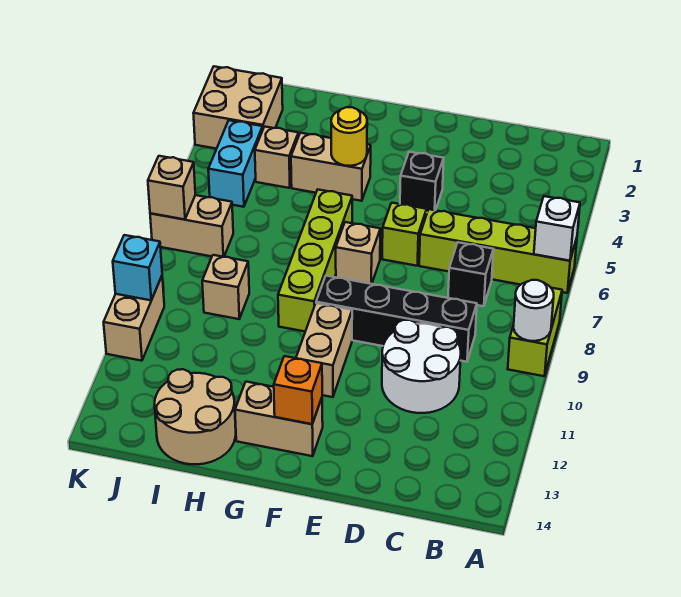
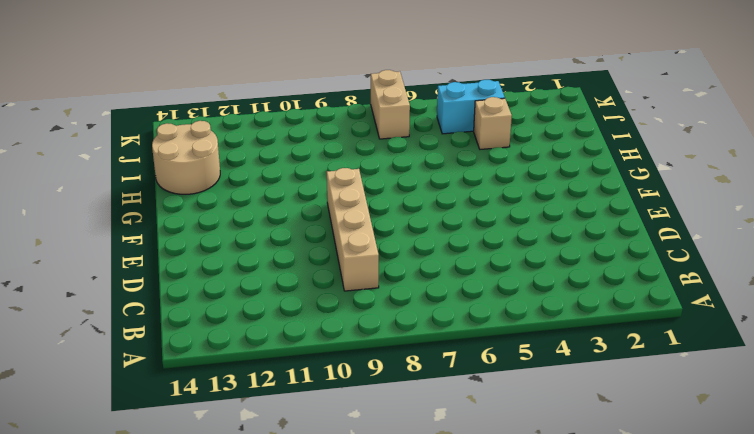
tan brick C9:F9 level 1 -> black brick C9:F9 level 1
none -> lime brick A6:D6 level 1
none -> lime brick A8:A9 level 1
none -> black brick C7 level 1

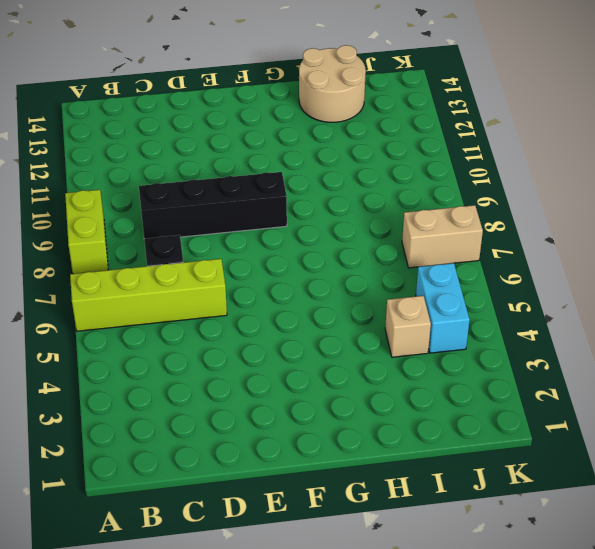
none -> white round brick C10:D11 level 1
none -> black brick E4 level 1
none -> lime brick E6 level 1

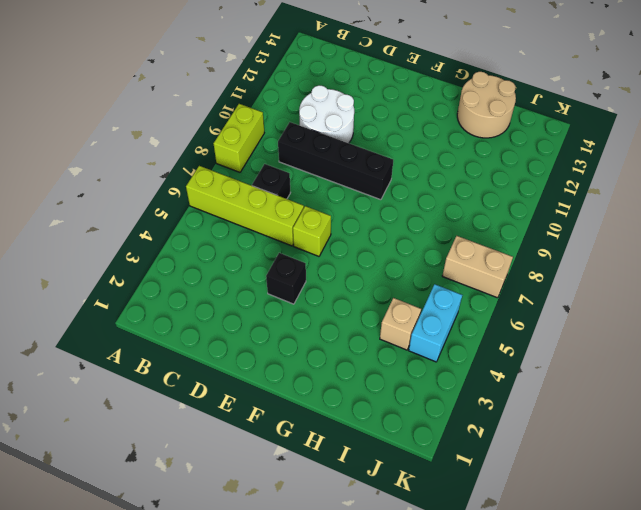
none -> tan brick F7 level 1
none -> tan brick F10:F11 level 1
none -> tan brick F13:G13 level 1

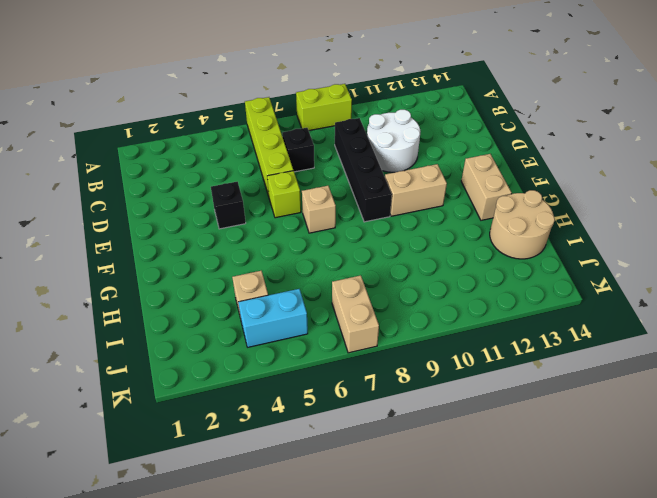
none -> tan brick G4:H4 level 1
none -> lime brick G6:G9 level 1
none -> tan brick I9 level 1

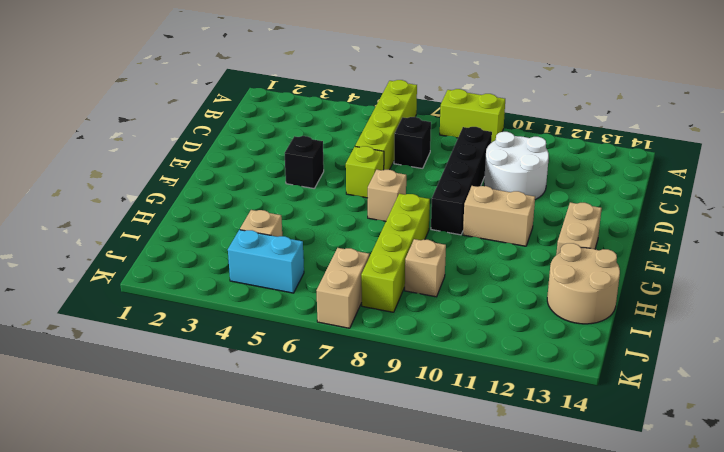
lime brick G8:J8 level 1 -> lime brick G6:G9 level 1
none -> tan brick G4:H4 level 1
none -> tan brick J2:K3 level 1
none -> tan brick K10:K11 level 1

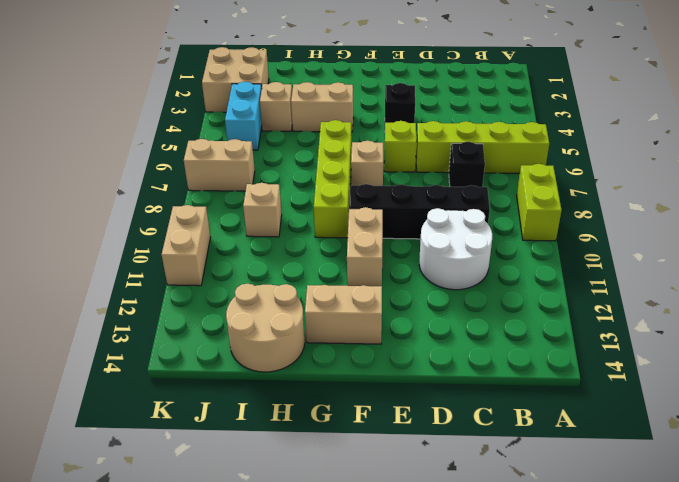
none -> white brick A6 level 2
none -> white round brick A9 level 2
none -> orange brick F13 level 2

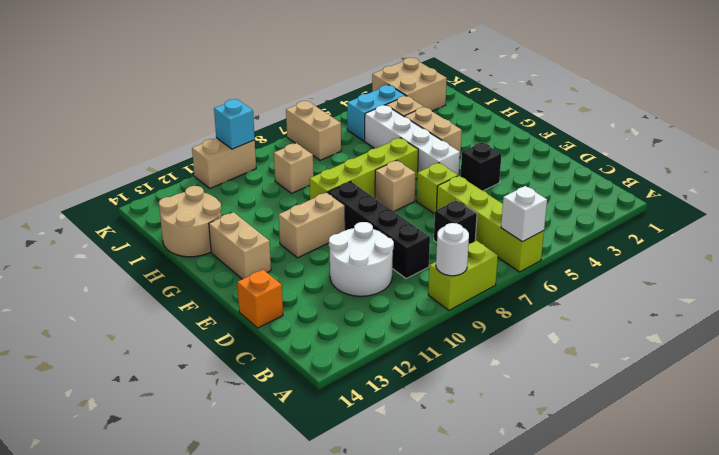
orange brick D14 level 1 -> orange brick F13 level 2
white brick F5:I5 level 1 -> none
none -> yellow round brick G4 level 2
none -> tan brick K7 level 2

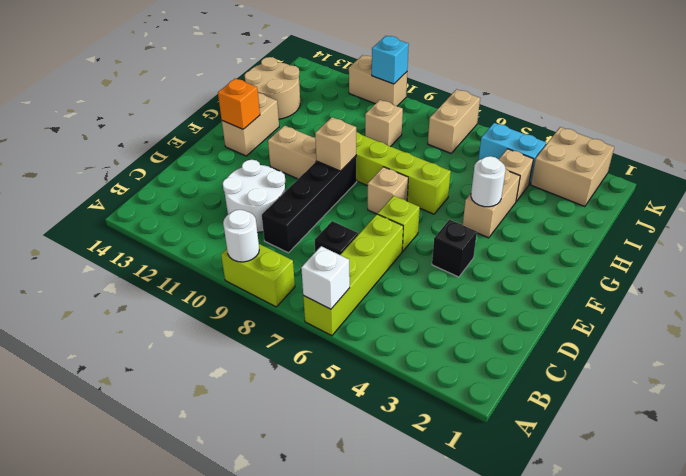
tan brick F9 level 2 -> tan brick K7 level 2
white round brick G4 level 2 -> yellow round brick G4 level 2

